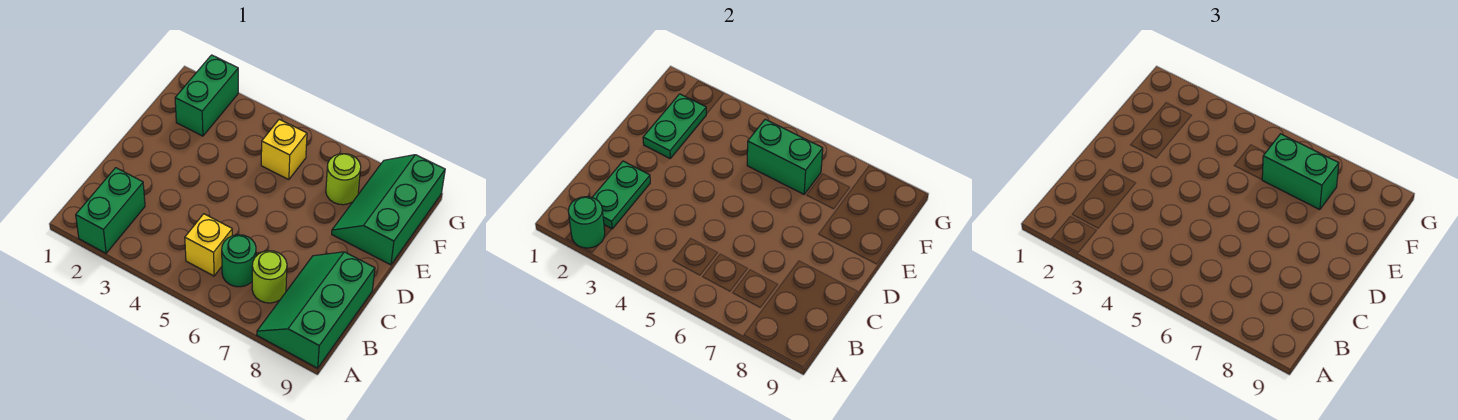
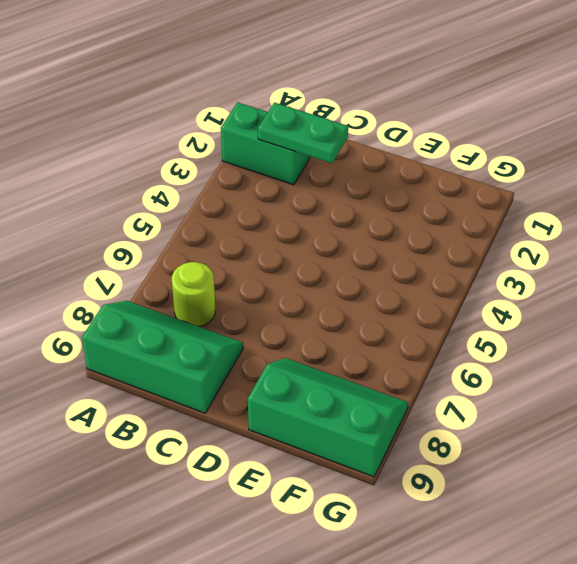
none -> yellow brick B5 level 1
none -> green round brick B6 level 1
none -> green brick F2:G2 level 1

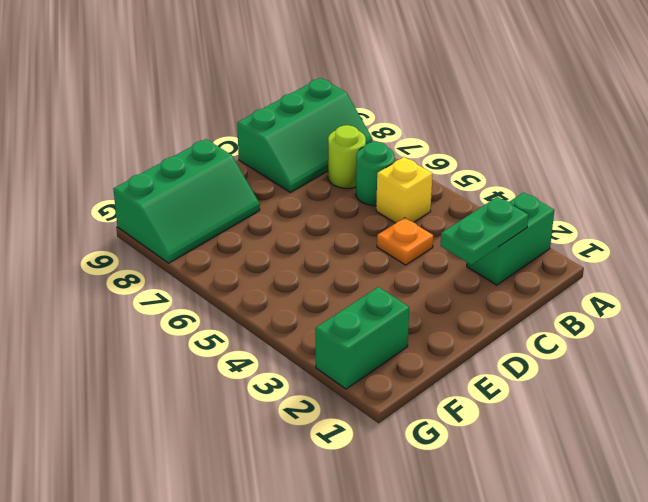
orange plate C4 level 1 -> none
none -> yellow brick F5 level 1
none -> lime round brick F7 level 1
none -> green round brick A2 level 2

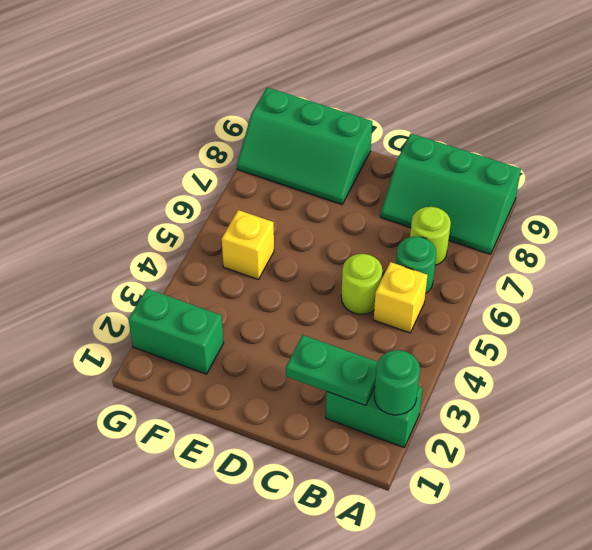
lime round brick C5 level 1 -> lime round brick F7 level 1
none -> green plate E2:F2 level 2
none -> green brick F5:F6 level 2
none -> green brick F6:F7 level 3

